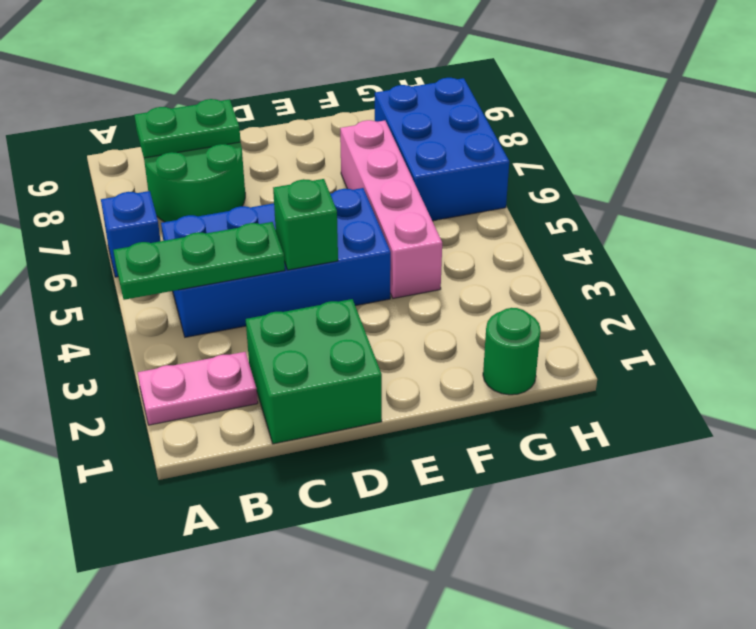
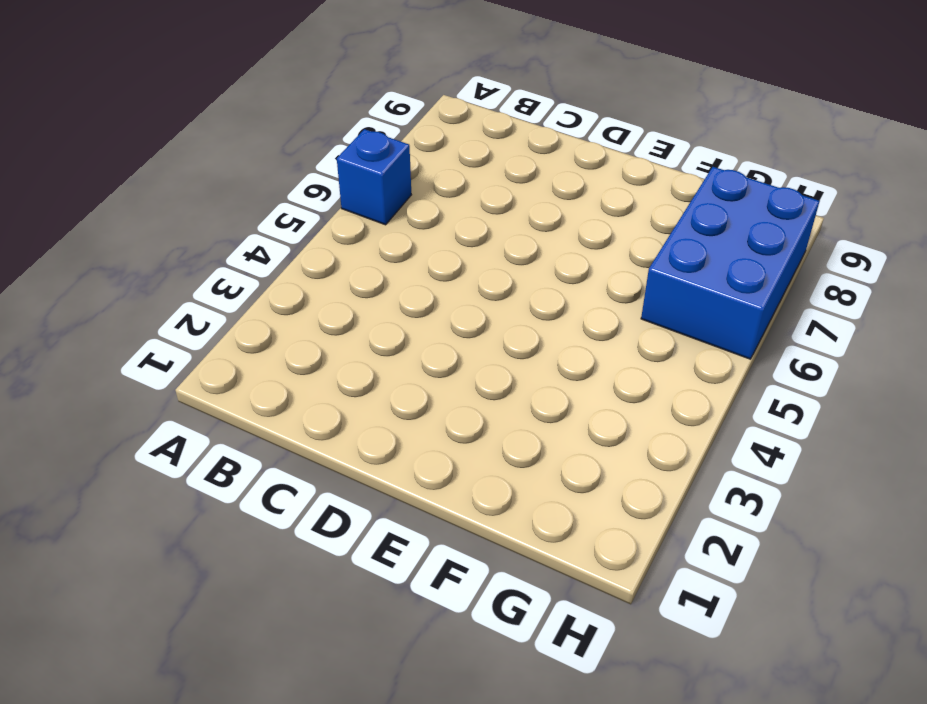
none -> pink plate A2:B2 level 1
none -> blue brick B4:E5 level 1

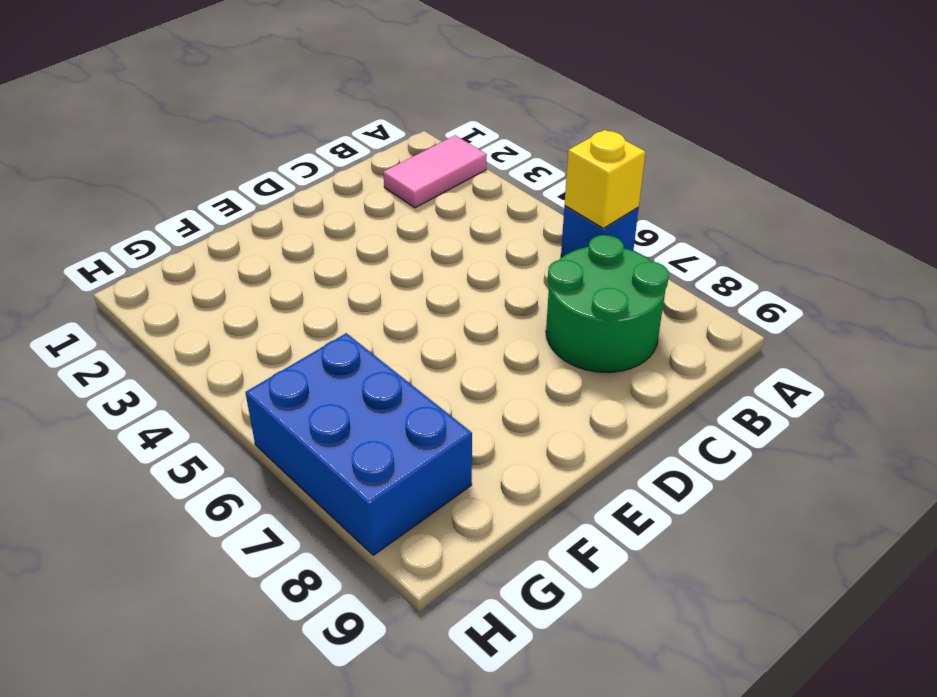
pink tile A2:B2 level 1 -> pink plate A2:B2 level 1
yellow brick A6 level 2 -> none
none -> blue brick B4:E5 level 1
none -> green brick C1:D2 level 1

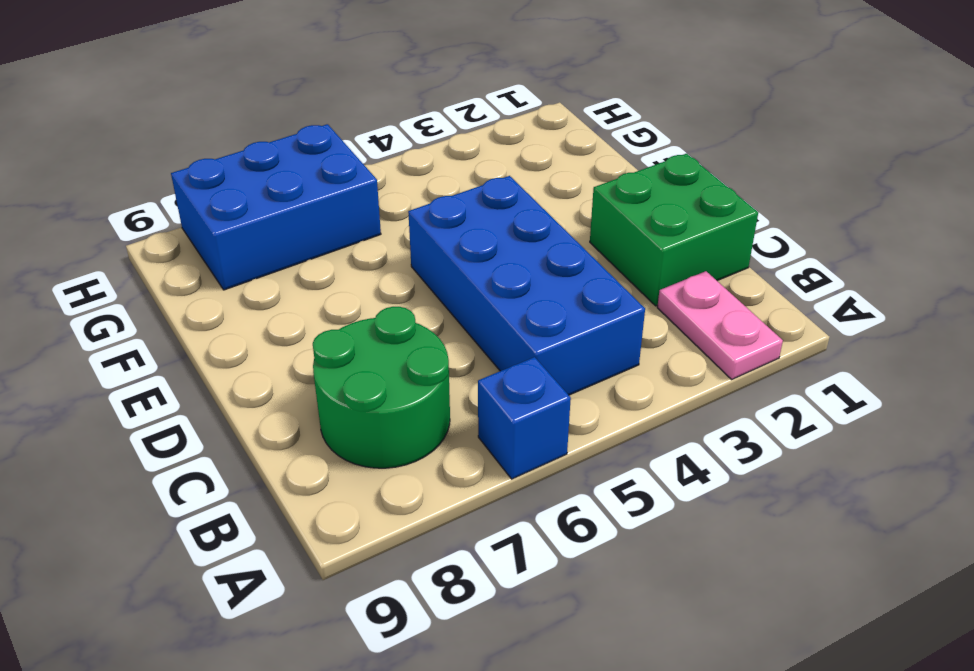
none -> pink brick F4:F7 level 1
none -> green round brick G1 level 1

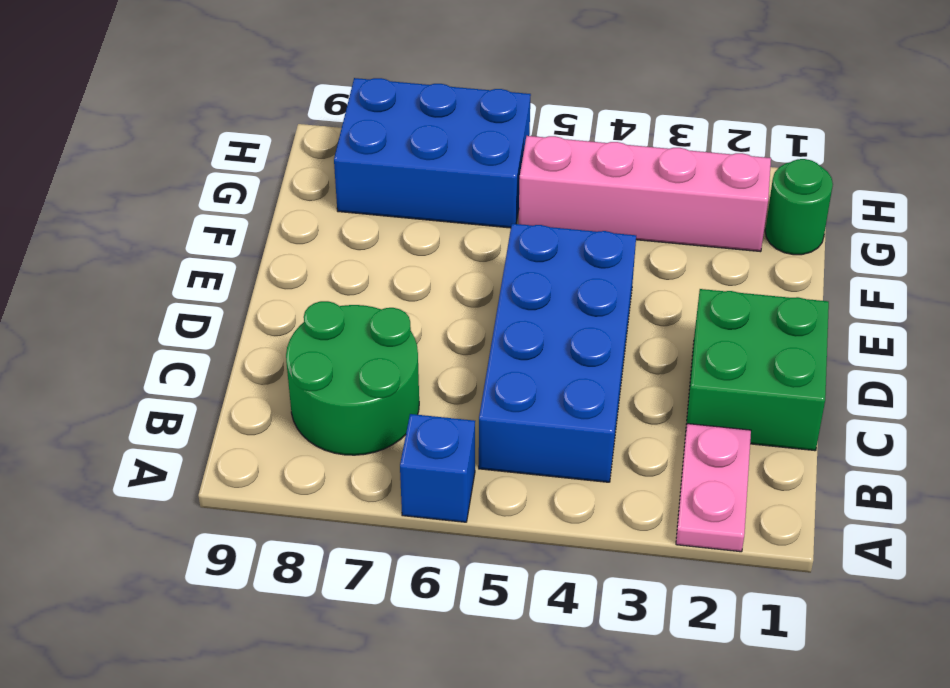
pink brick G2:G5 level 1 -> pink brick F4:F7 level 1
none -> green plate A4:C4 level 2
none -> green plate B8:C8 level 2

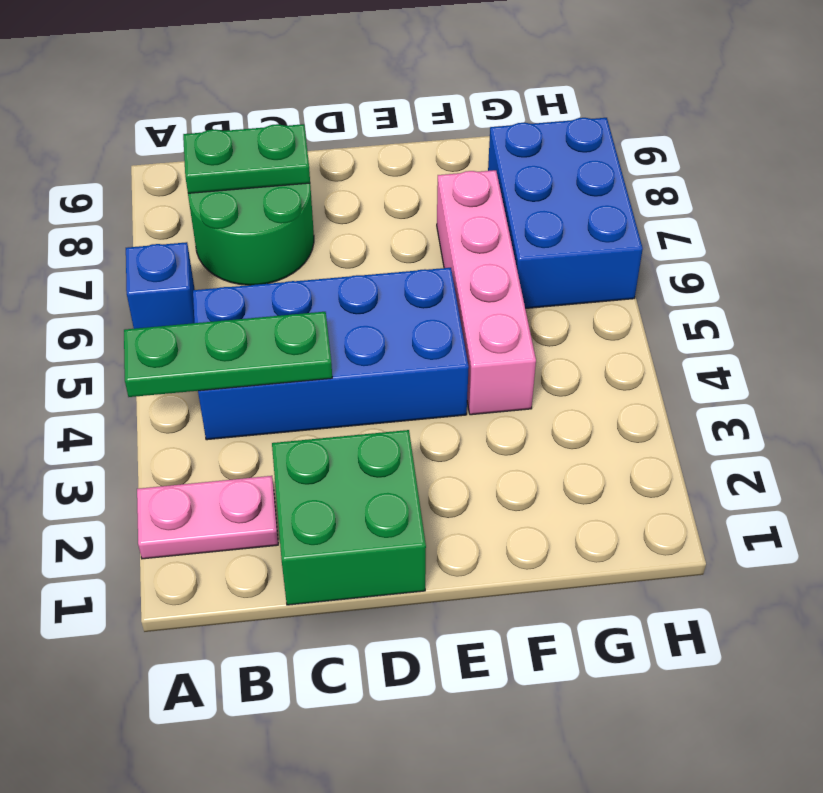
none -> green round brick G1 level 1
none -> green brick D4 level 2

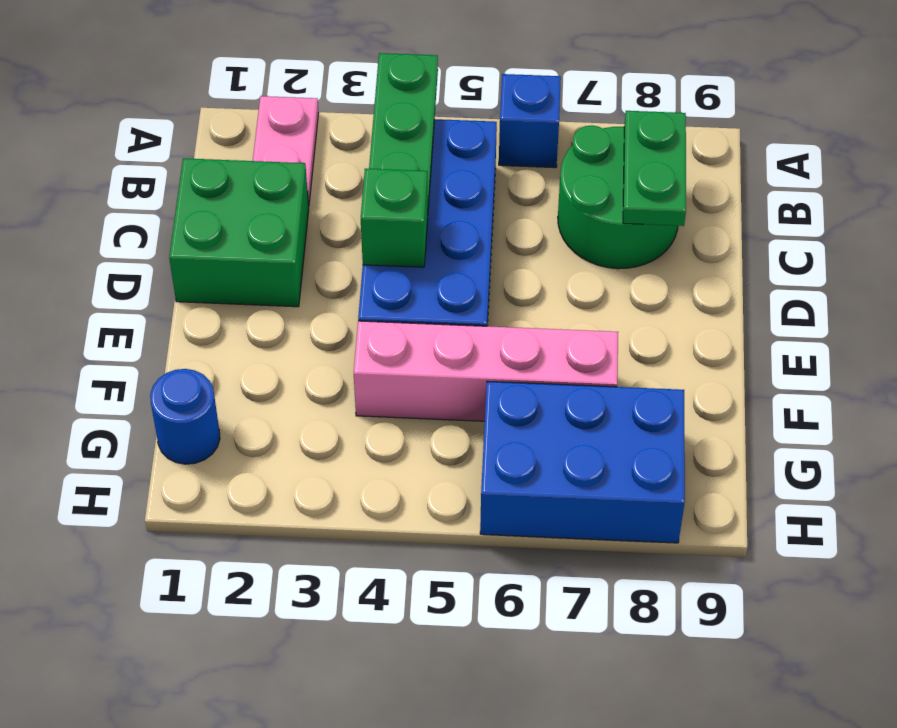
blue round brick G1 level 1 -> green round brick G1 level 1

